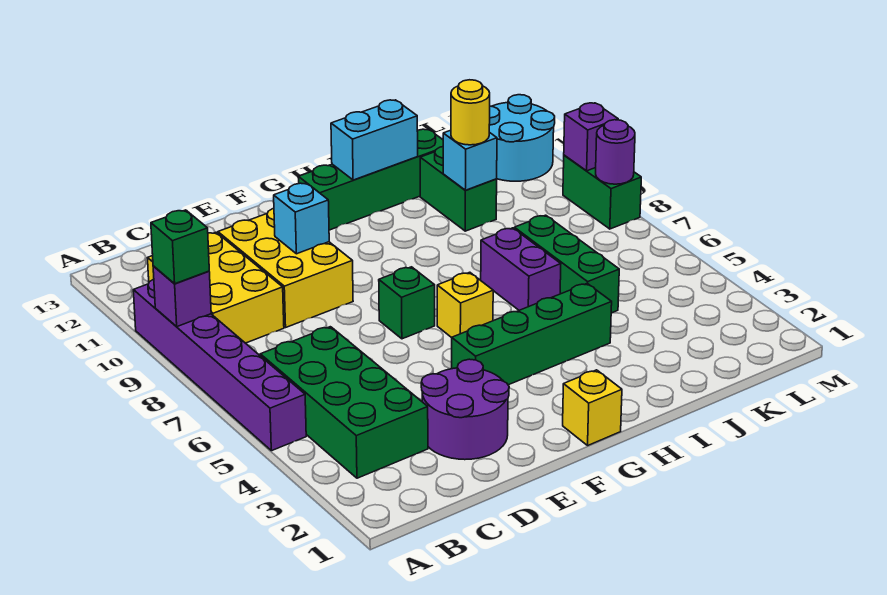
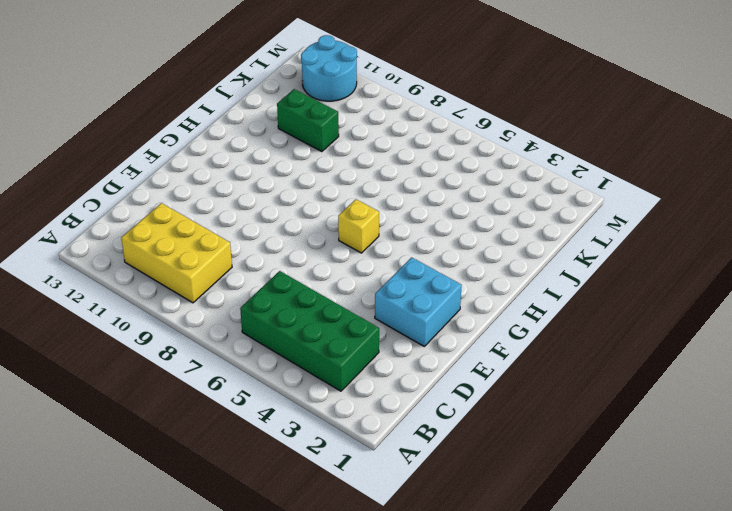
cyan brick E2:F3 level 1 -> purple round brick D2:E3 level 1
none -> purple brick A5:A10 level 1
none -> yellow brick D9:E11 level 1
none -> green brick F4:I4 level 1

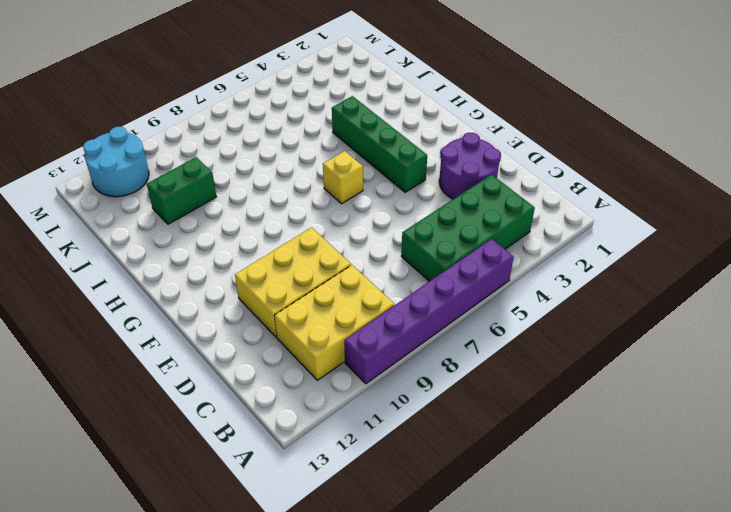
none -> green brick F7 level 1
none -> yellow brick G1 level 1
none -> green brick G12:J12 level 1

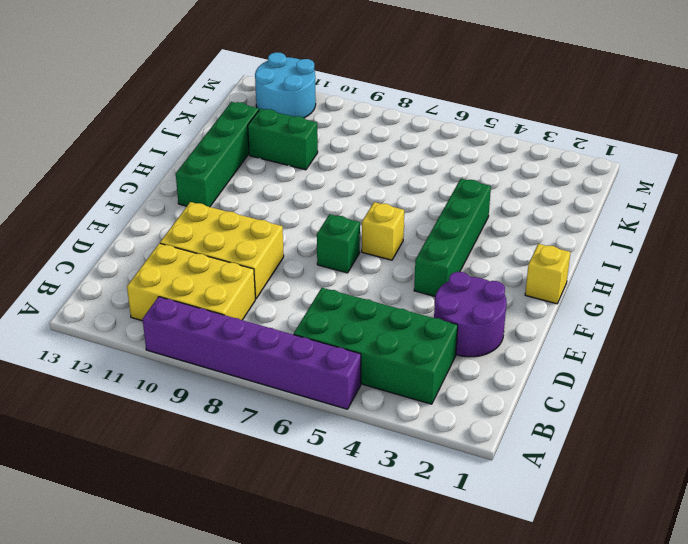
none -> purple brick I6:I7 level 1
none -> green brick J5:J7 level 1
none -> green brick M8:M9 level 1

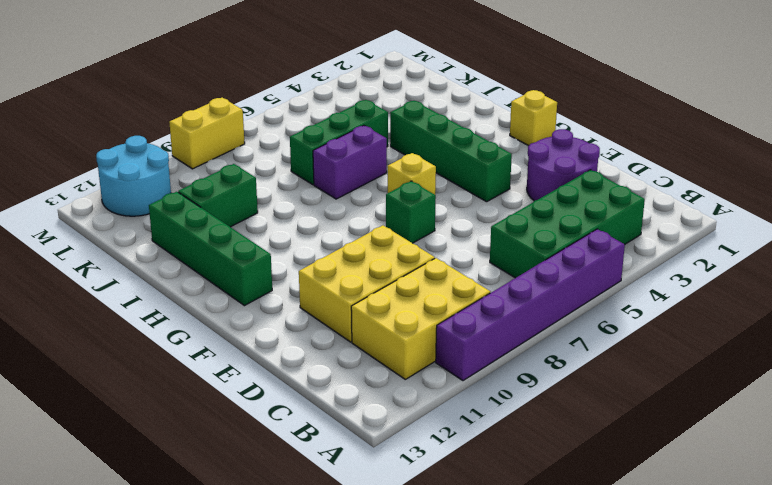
yellow brick M8:M9 level 1 -> green brick M8:M9 level 1
none -> purple brick A9 level 2
none -> cyan brick E10 level 2
none -> cyan brick H12:I12 level 2

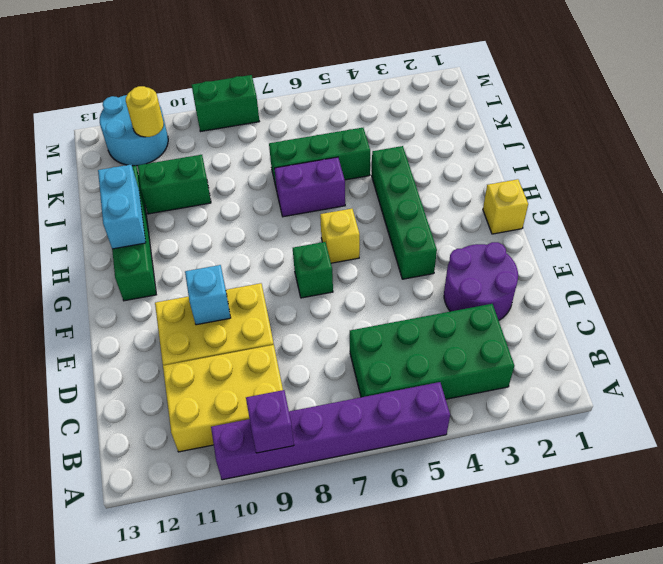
yellow round brick L11 level 2 -> yellow round brick J10 level 3
none -> cyan brick J10 level 2
none -> purple round brick M8 level 2
none -> purple brick M9 level 2

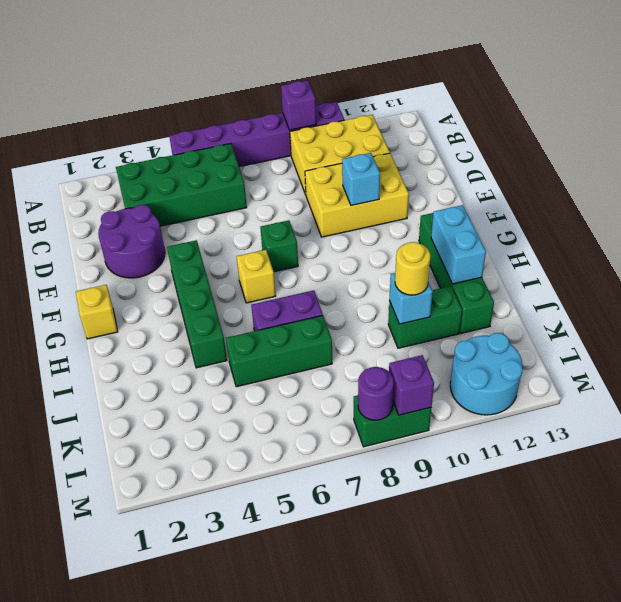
none -> green brick A9 level 3

